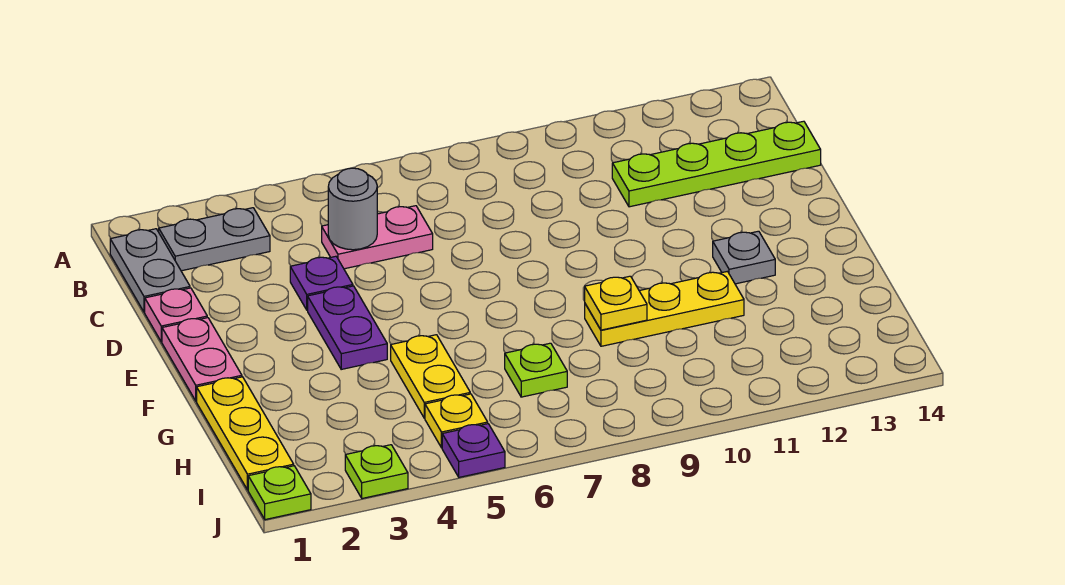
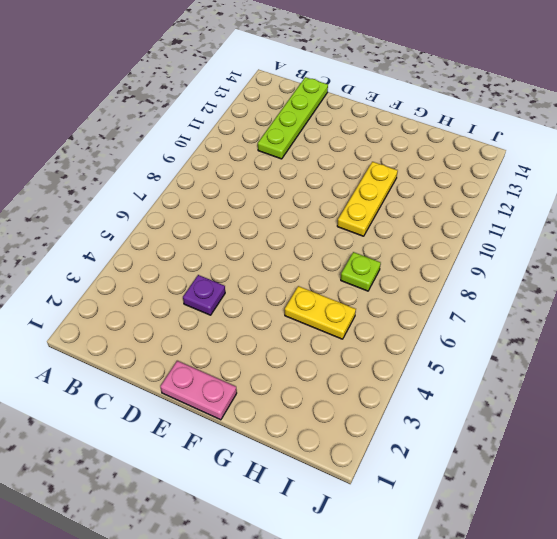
none -> grey plate B1:C1 level 1
none -> grey plate B2:B3 level 1
none -> pink plate C5:C6 level 1

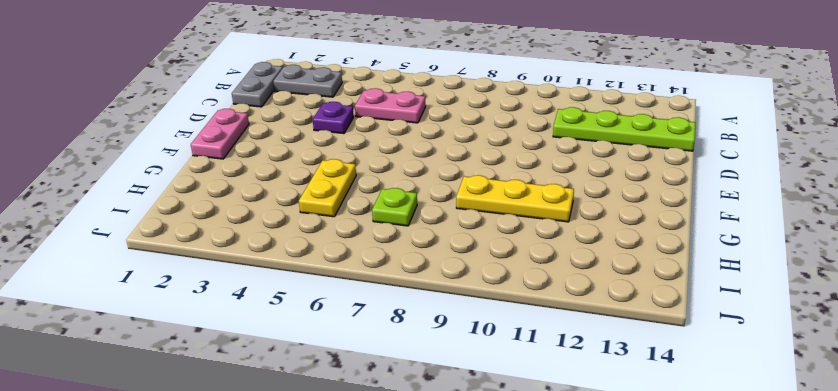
none -> pink plate D1 level 1
none -> purple plate E4:F4 level 1
none -> grey plate F12 level 1

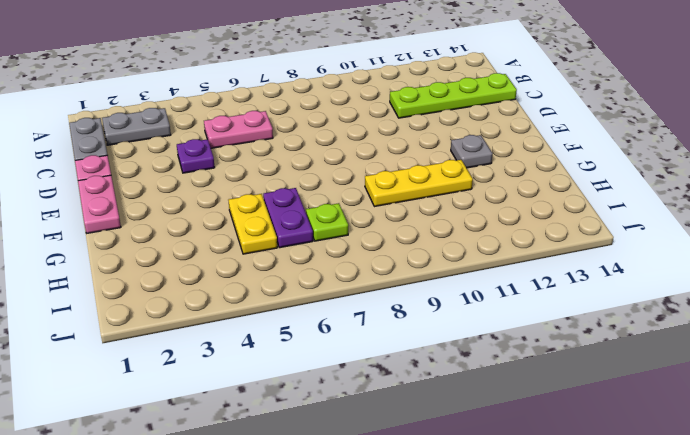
purple plate G6:H6 level 1 -> purple plate E4:F4 level 1
none -> yellow plate G1:I1 level 1
none -> yellow plate I5 level 1
none -> lime plate J1 level 1

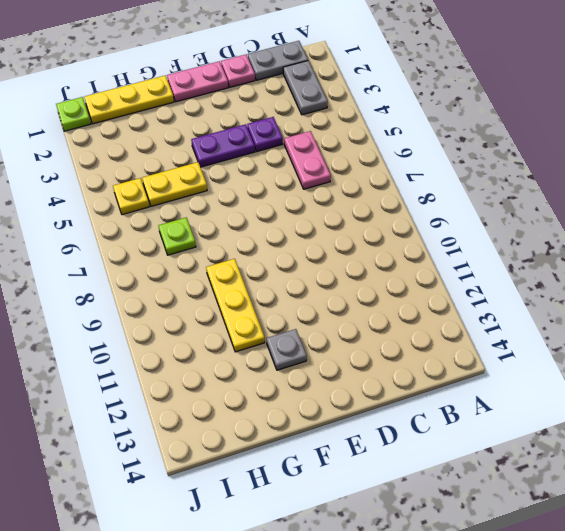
none -> lime plate C11:C14 level 1
none -> lime plate J3 level 1
none -> purple plate J5 level 1

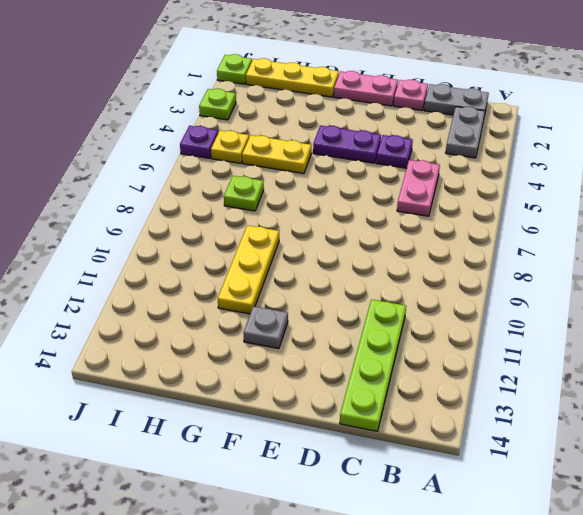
none -> grey round brick C5 level 2
none -> yellow plate G9 level 2

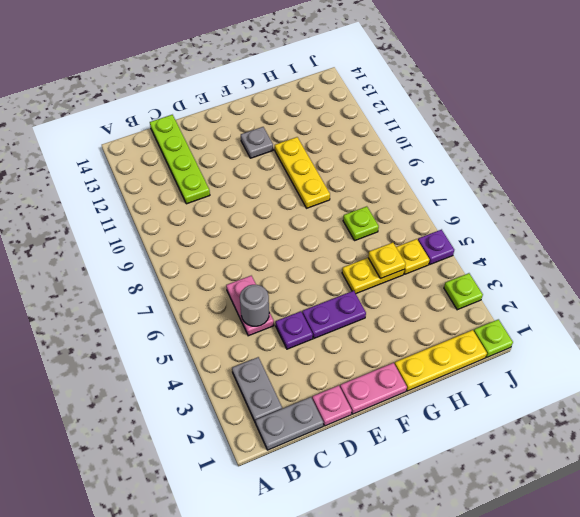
yellow plate H5 level 2 -> yellow plate G9 level 2

